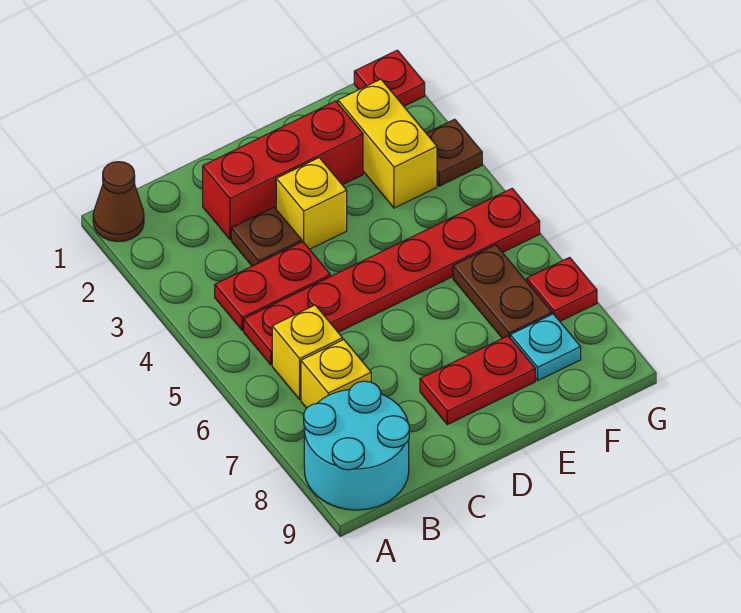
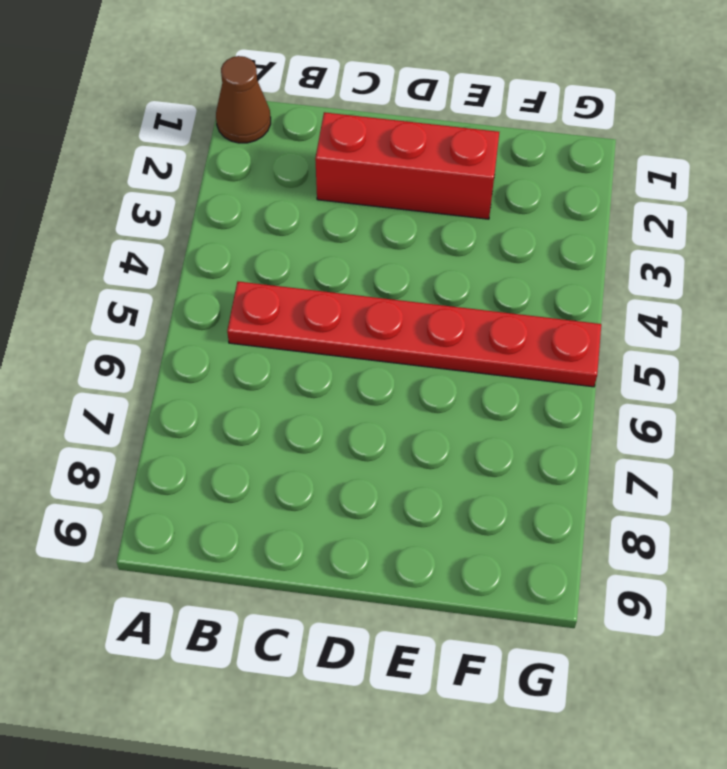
none -> cyan round brick A8:B9 level 1
none -> red plate B4:C4 level 1
none -> yellow brick B6 level 1

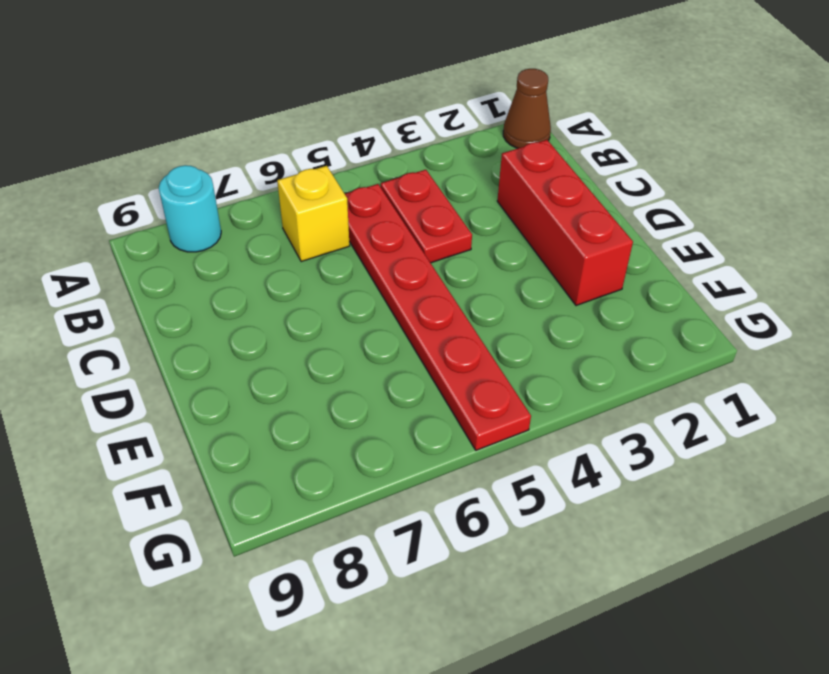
cyan round brick A8 level 1 -> cyan round brick A8:B9 level 1
none -> yellow brick B7 level 1
none -> brown plate C3 level 1
none -> yellow brick D3 level 1

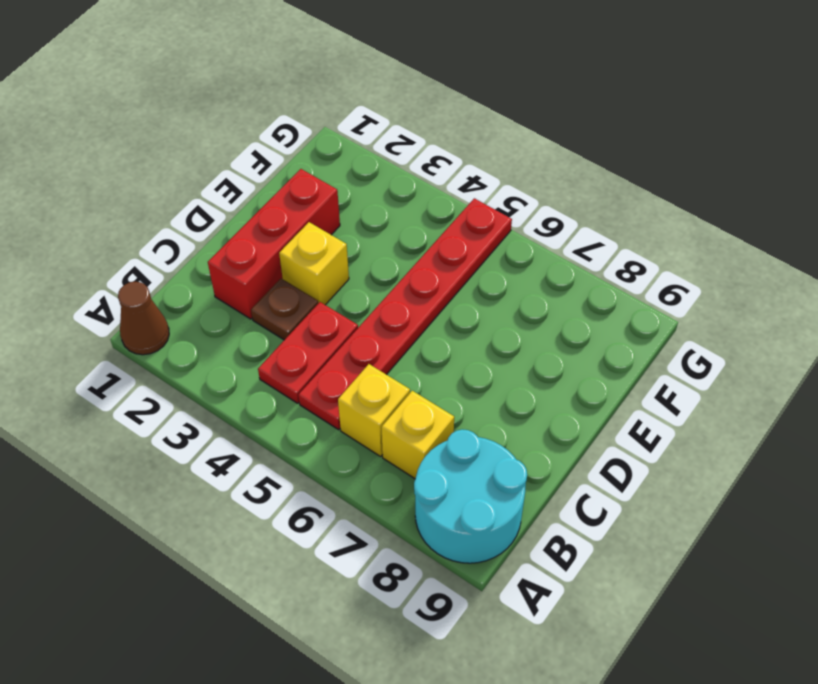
none -> red plate D8:E8 level 1
none -> yellow brick F2:F3 level 1
none -> brown plate F6:F7 level 1

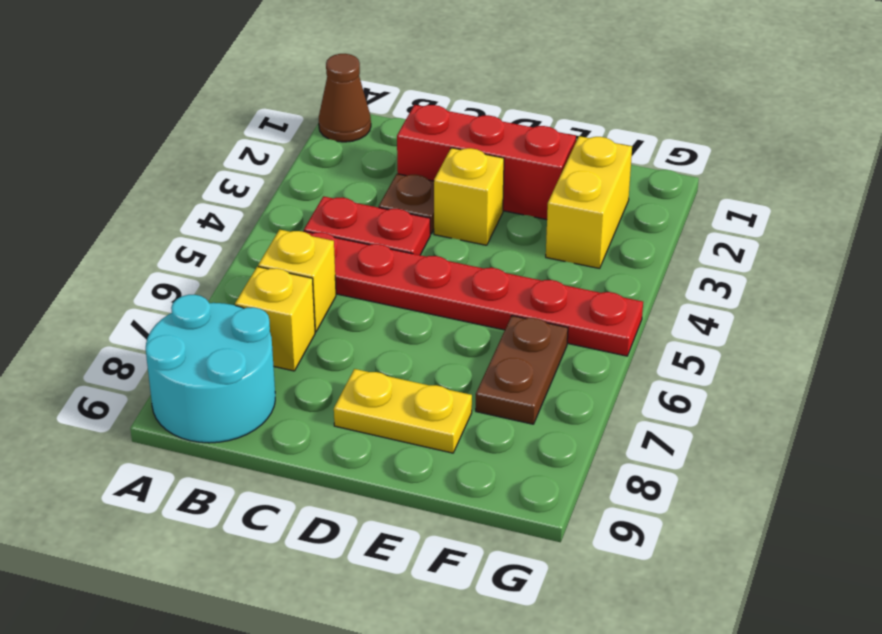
yellow plate D8:E8 level 1 -> red plate D8:E8 level 1
none -> cyan plate F8 level 1
none -> red plate G1 level 1
none -> brown plate G3 level 1

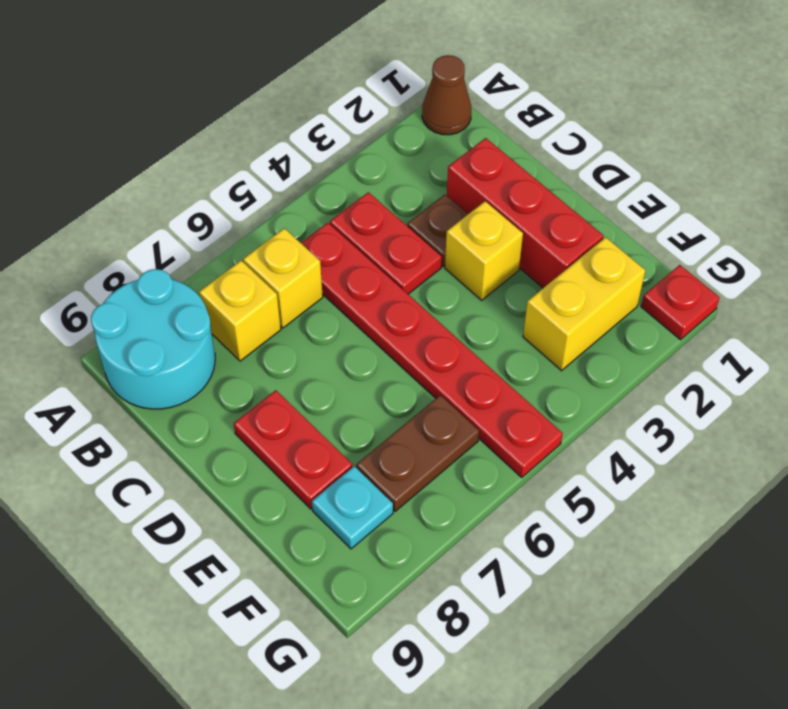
none -> brown plate G3 level 1
none -> red plate G7 level 1

